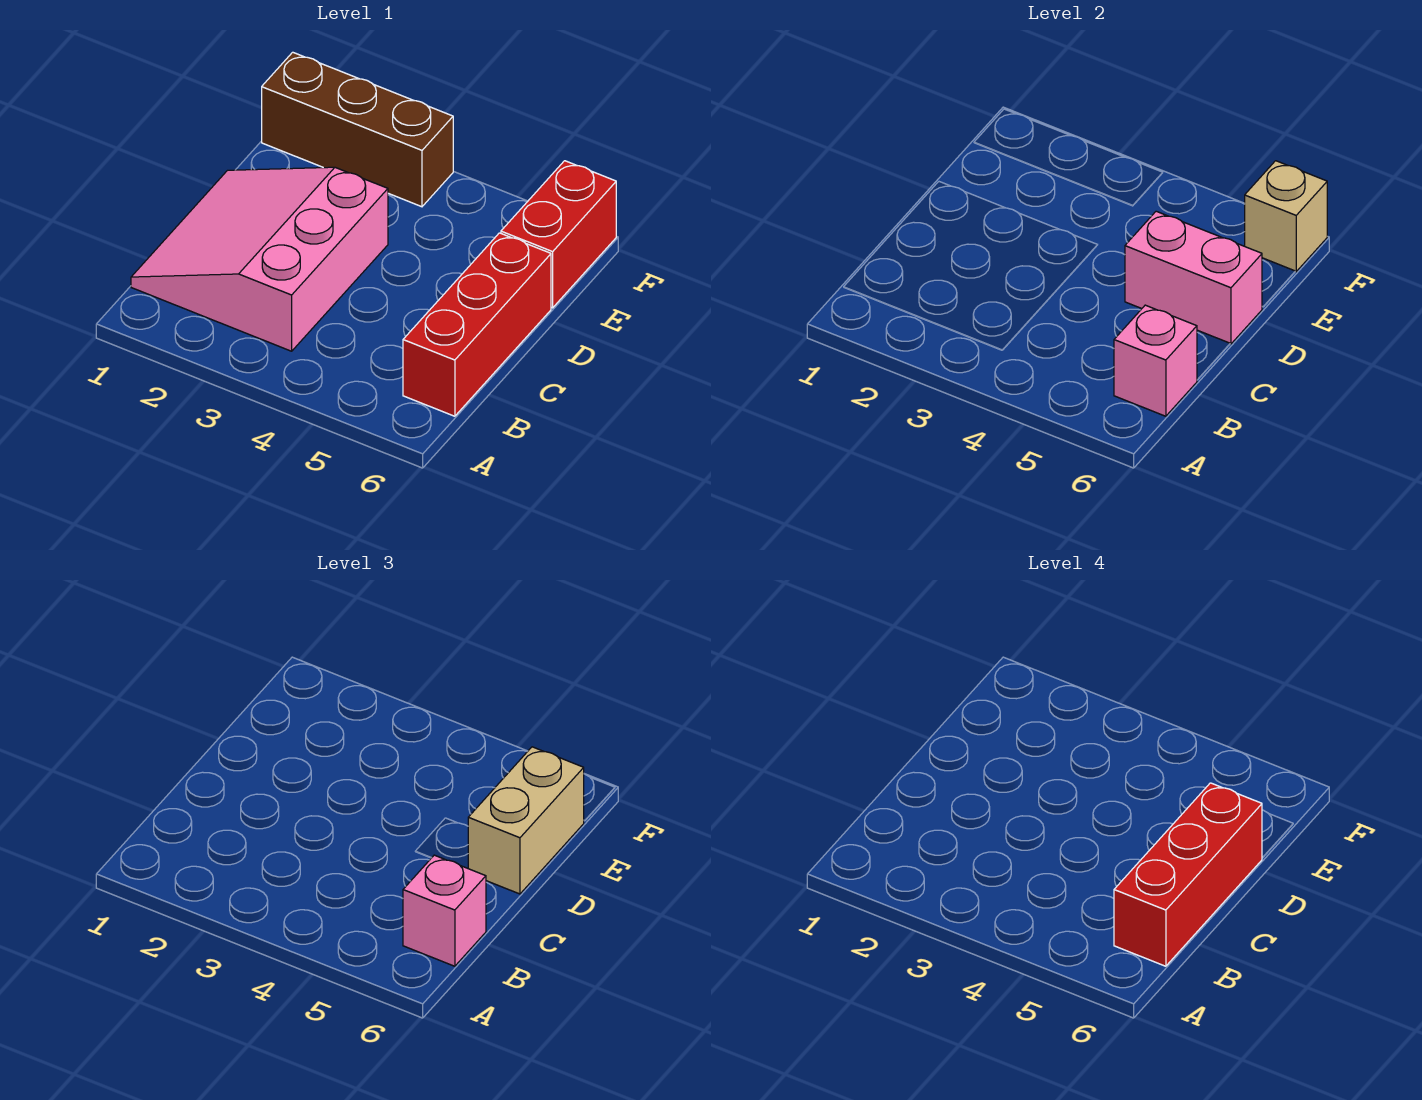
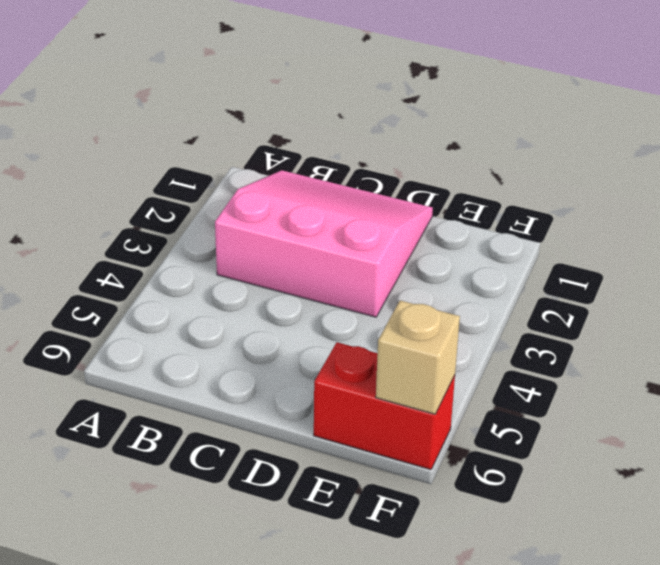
none -> red brick B6:D6 level 1
none -> brown brick F1:F3 level 1

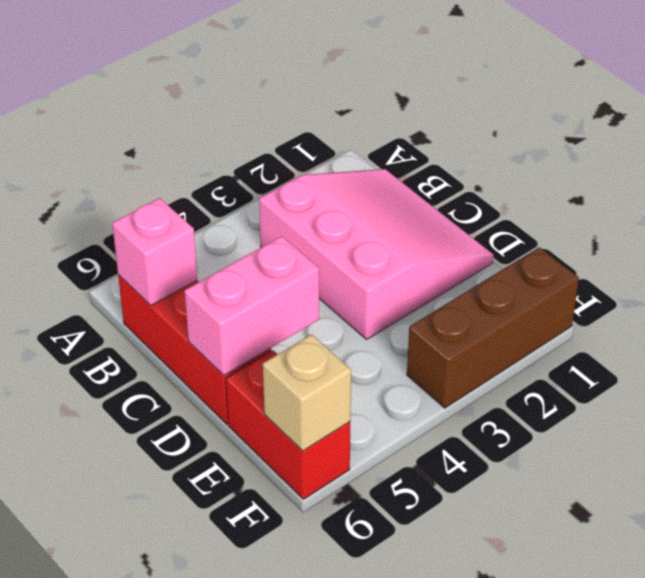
none -> pink brick B6 level 3
none -> tan brick D6:E6 level 3

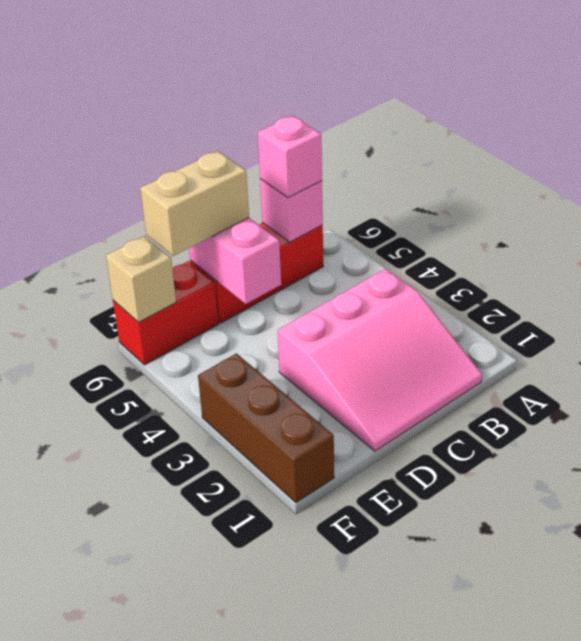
none -> red brick B6:D6 level 4

